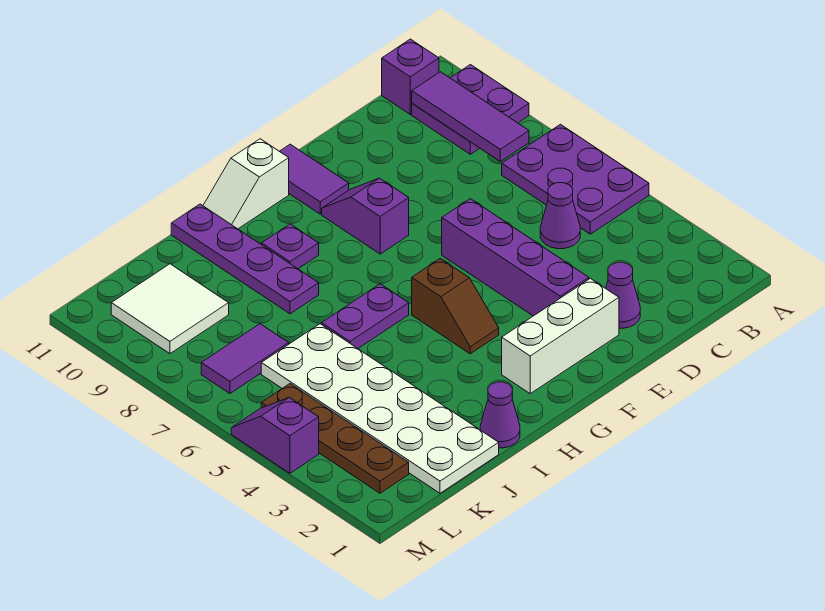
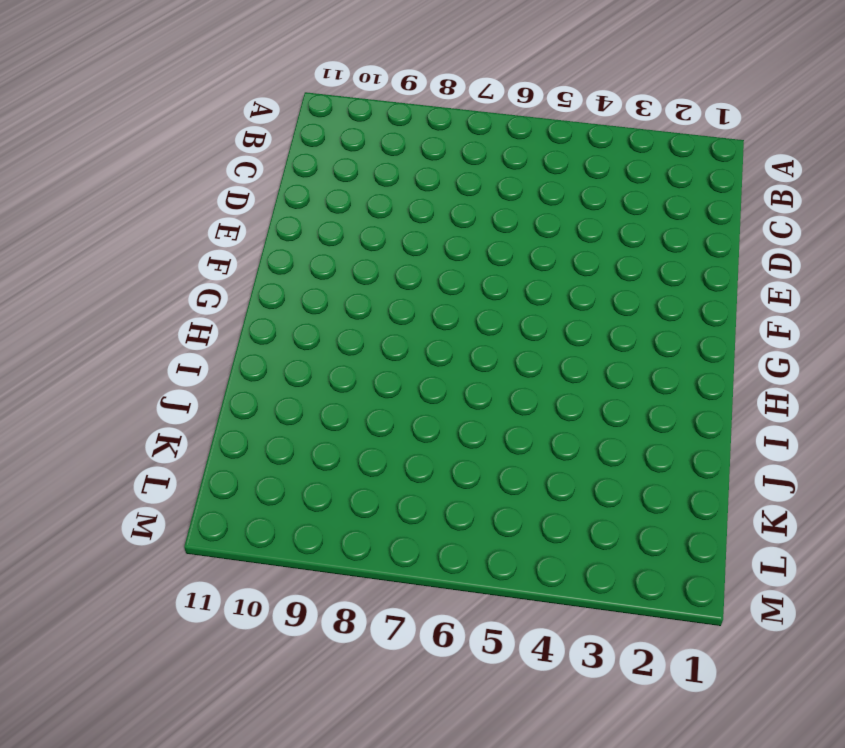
none -> purple plate A5:B7 level 1
none -> purple plate A9:B10 level 1
none -> purple brick B11 level 1

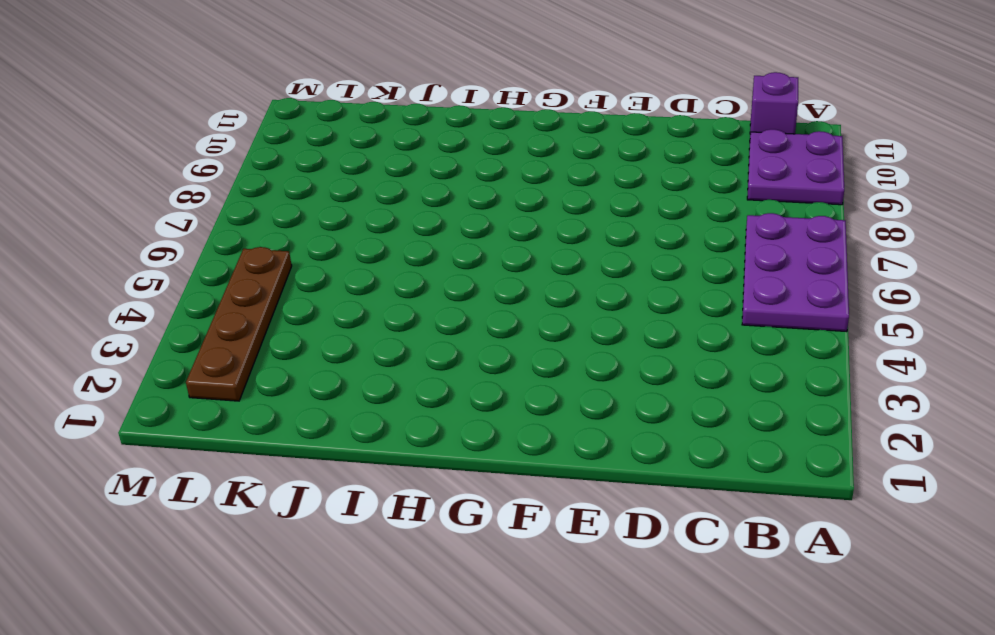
none -> purple cone C5 level 1
none -> purple cone D2 level 1
none -> white brick E2:G2 level 1

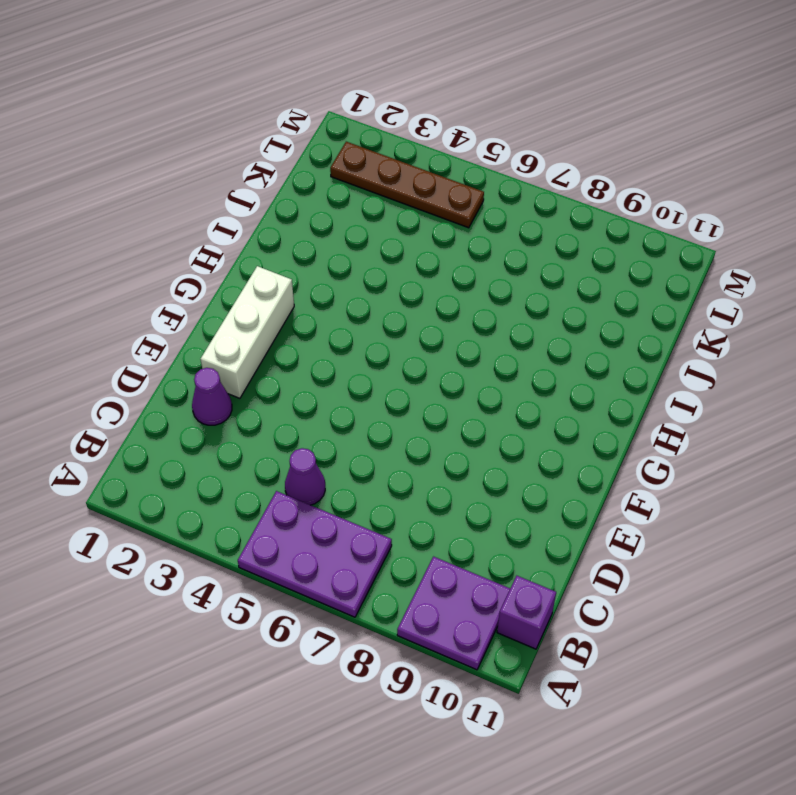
none -> purple brick E3:E6 level 1
none -> purple slope F8:F9 level 1 top 8
none -> purple tile F10:F11 level 1

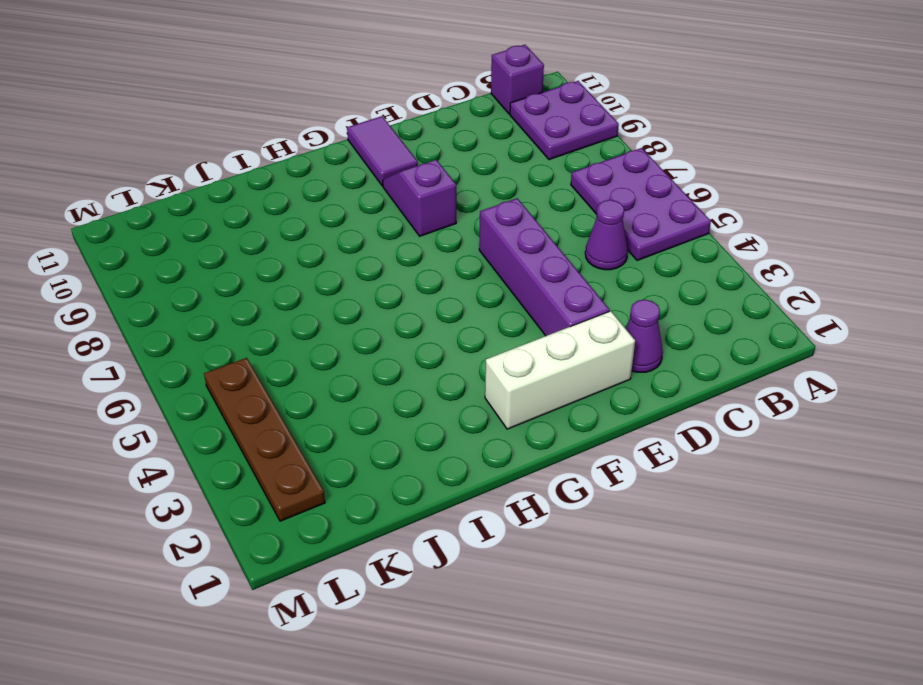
none -> brown slope G4:G5 level 1 top 5
none -> white slope G11:H11 level 1 top G
none -> purple plate H6:I6 level 1

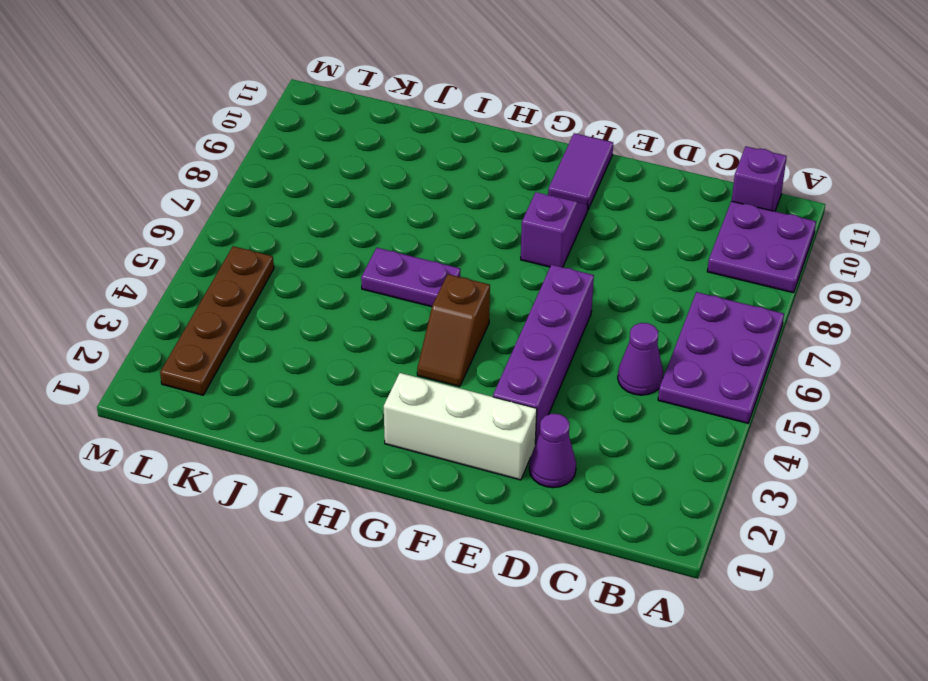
none -> white slope G11:H11 level 1 top G
none -> purple plate H9 level 1
none -> purple cone I1 level 1

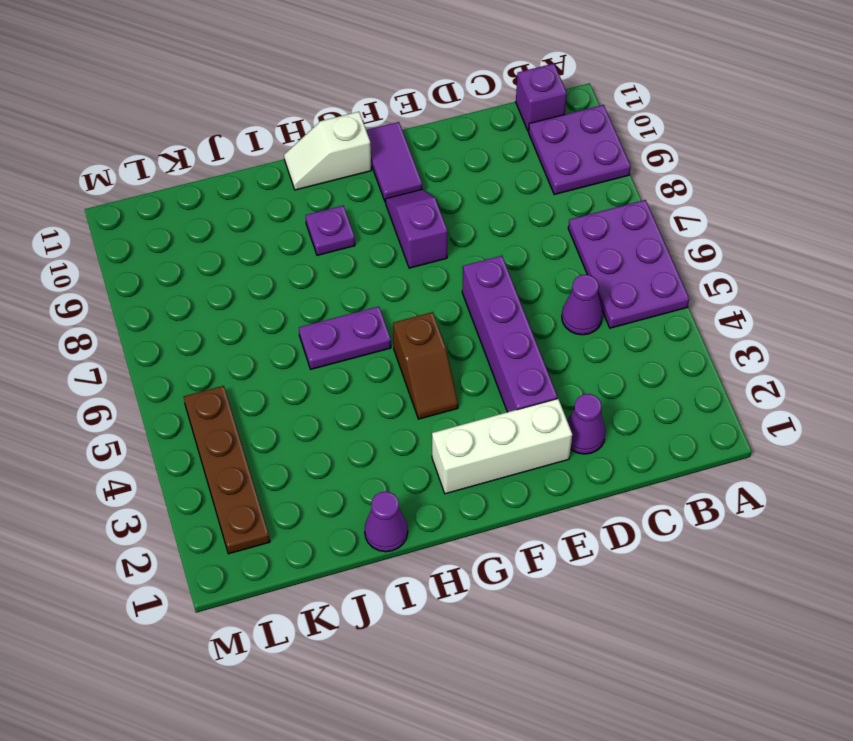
none -> purple plate I8:I11 level 1
none -> white plate J1:K6 level 1
none -> purple tile K7:L7 level 1

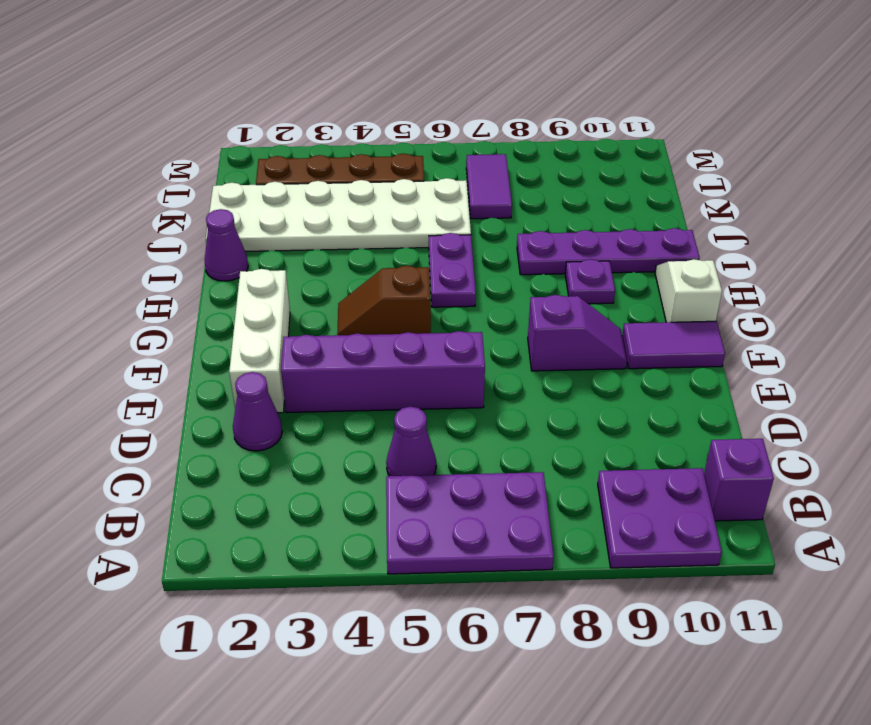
none -> white tile K9:L10 level 1
none -> purple slope M4:M5 level 1 top 4
none -> purple tile B8:B10 level 2

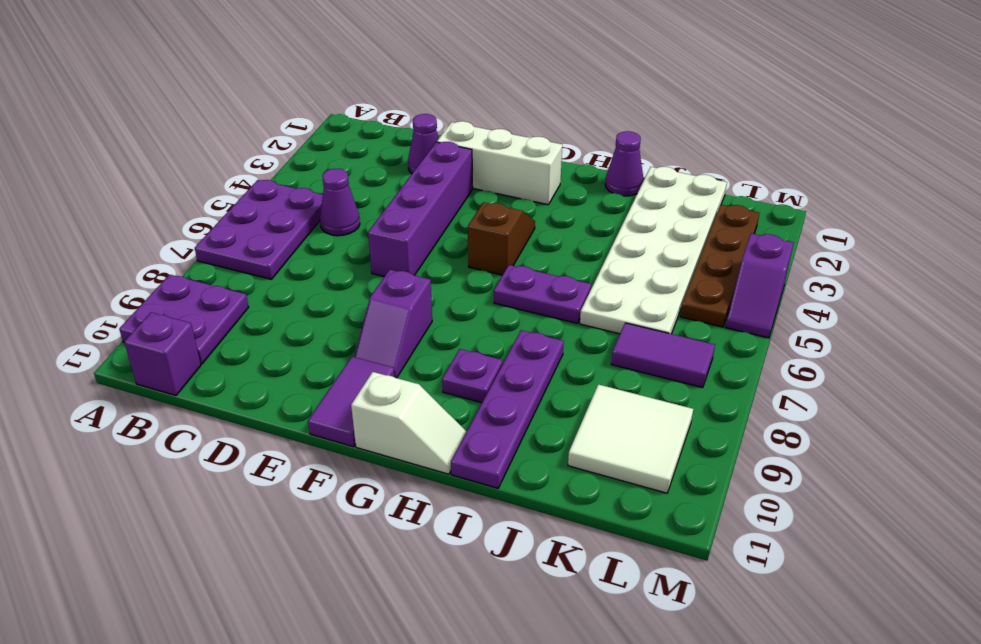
none -> purple tile B8:B10 level 2

